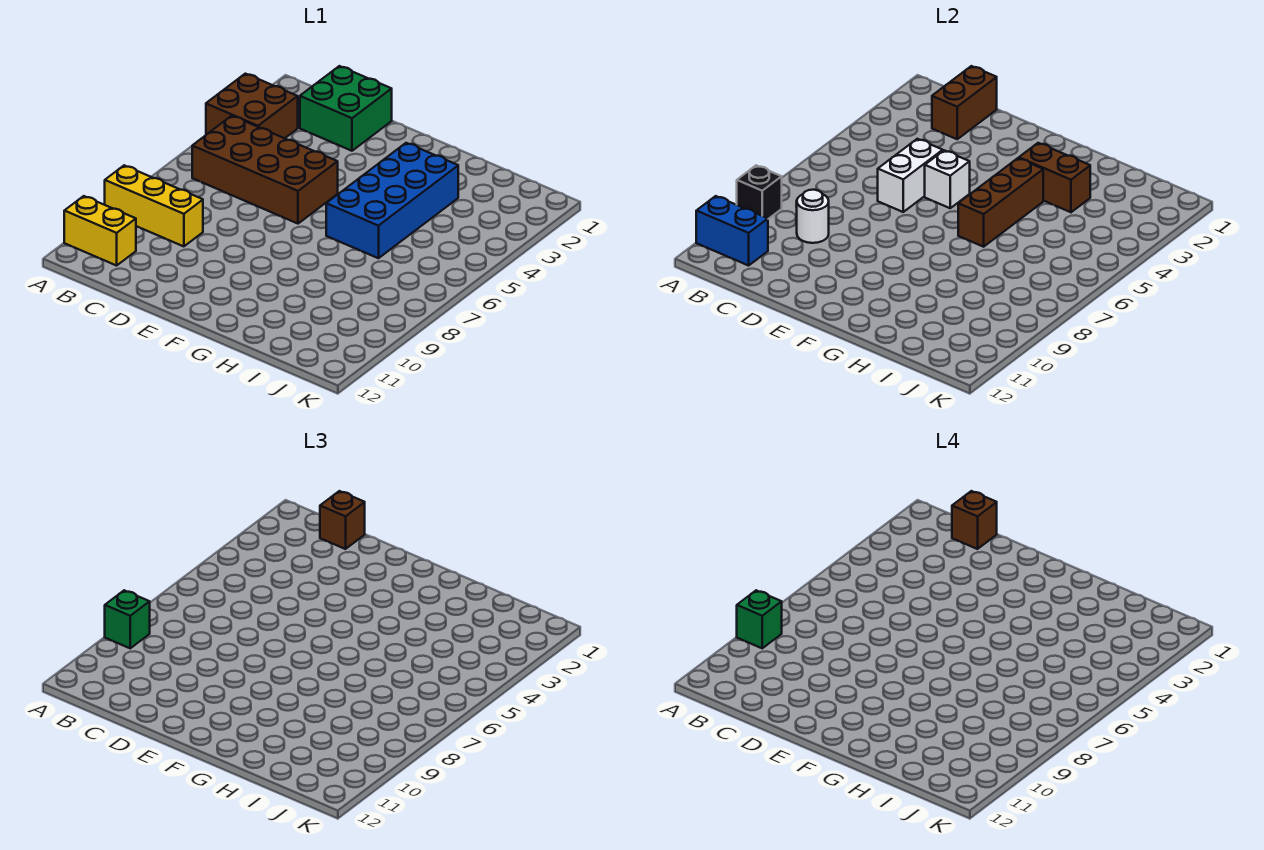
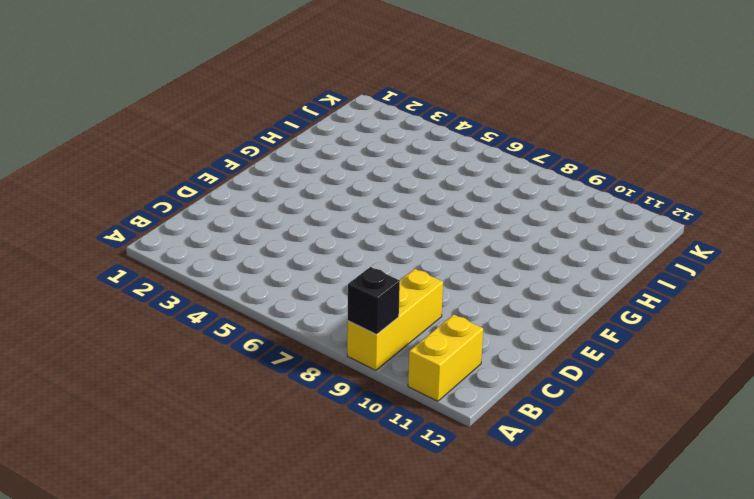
none -> brown brick A3:B4 level 1
none -> brown brick B5:E6 level 1
none -> green brick C1:D2 level 1

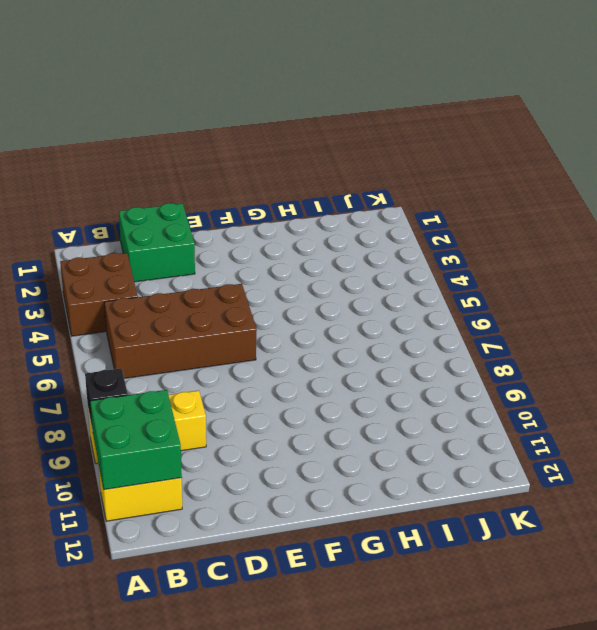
green brick A10:B11 level 2 -> blue brick A11:B11 level 2
none -> blue brick G3:H6 level 1
none -> brown brick C1:C2 level 2
none -> white round brick C9 level 2

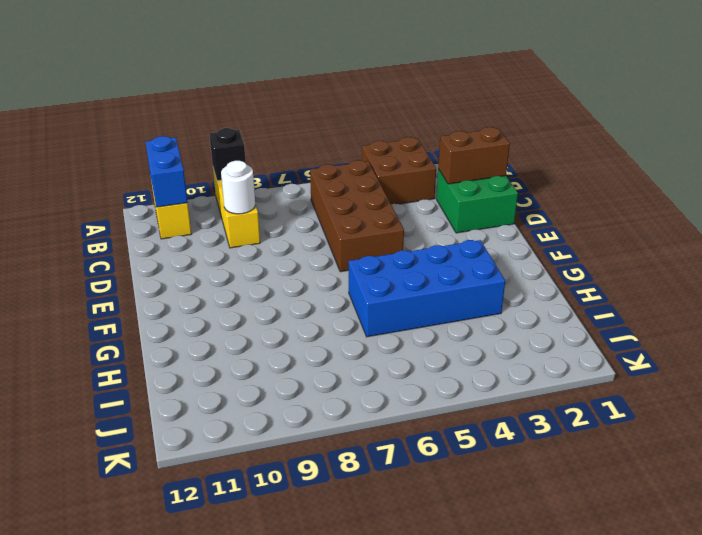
none -> white brick D5:D6 level 2
none -> white brick E5 level 2
none -> brown brick G3:H3 level 2

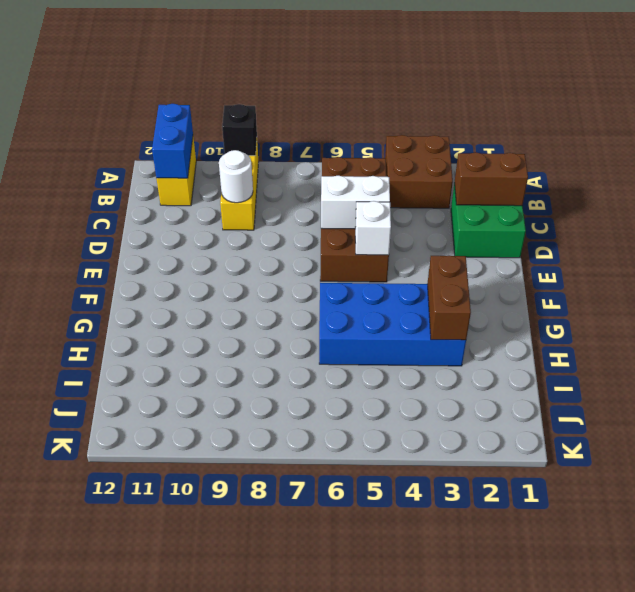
none -> brown brick G4:G6 level 2
none -> green brick A9 level 3
none -> brown brick C1 level 3

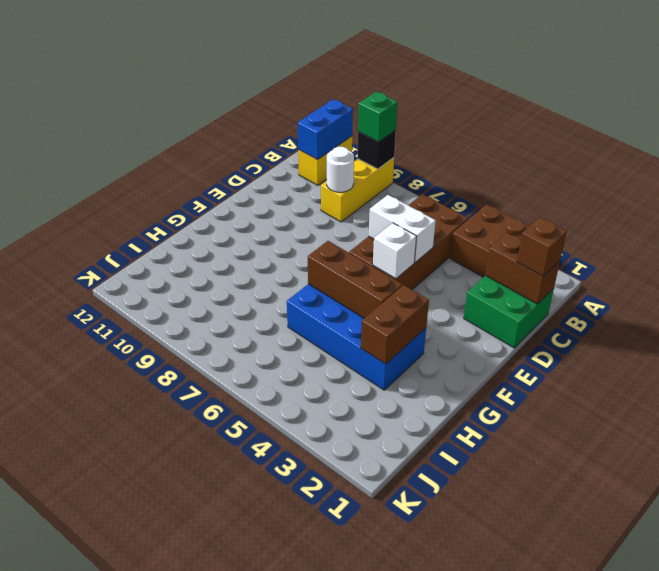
none -> green brick A9 level 4
none -> brown brick C1 level 4

